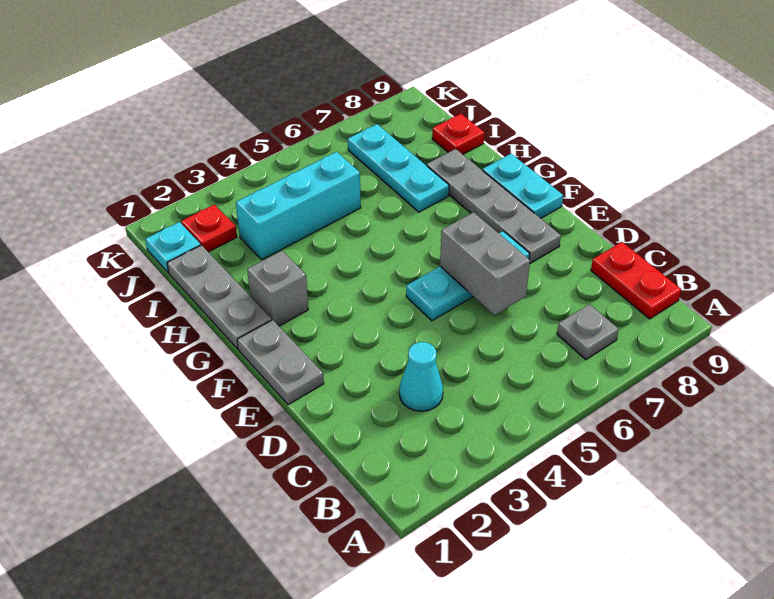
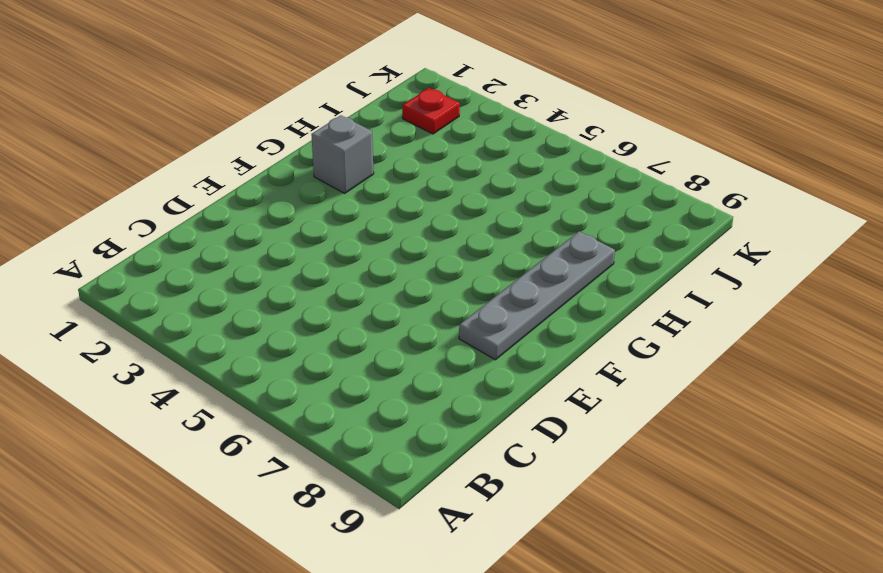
none -> grey plate B7 level 1
none -> red plate B9:C9 level 1
none -> cyan cone C3 level 1

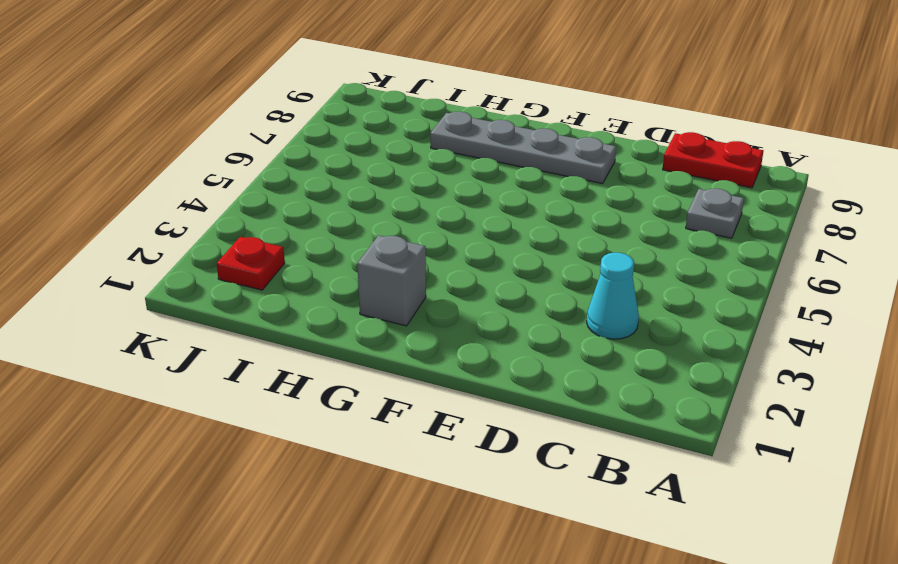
none -> grey plate E1:F1 level 1
none -> cyan plate E5:E7 level 1
none -> cyan plate F9:G9 level 1

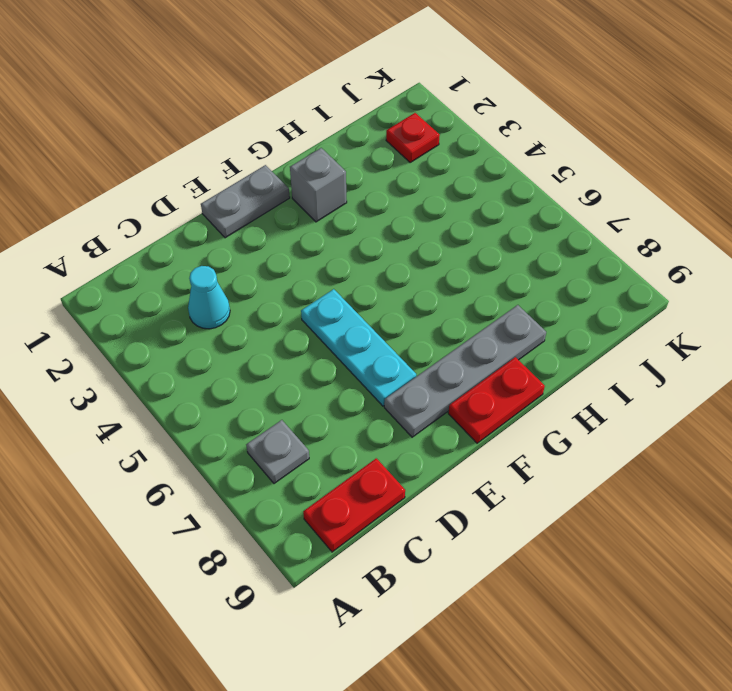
red plate F9:G9 level 1 -> cyan plate F9:G9 level 1
none -> grey plate G1:I1 level 1
none -> cyan plate H7:J7 level 1
none -> cyan brick I3:I5 level 1

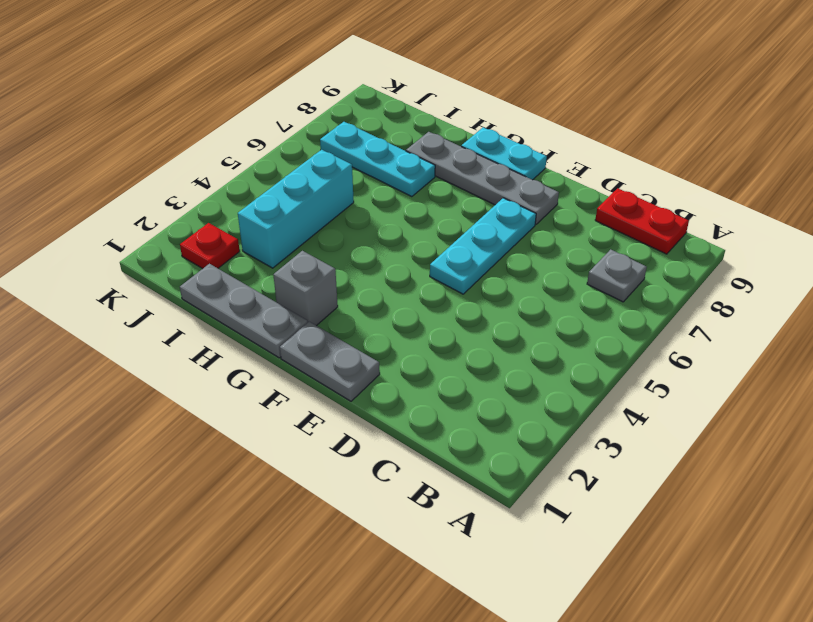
none -> cyan cone C3 level 1
none -> red plate I9 level 1
none -> cyan plate J1 level 1

